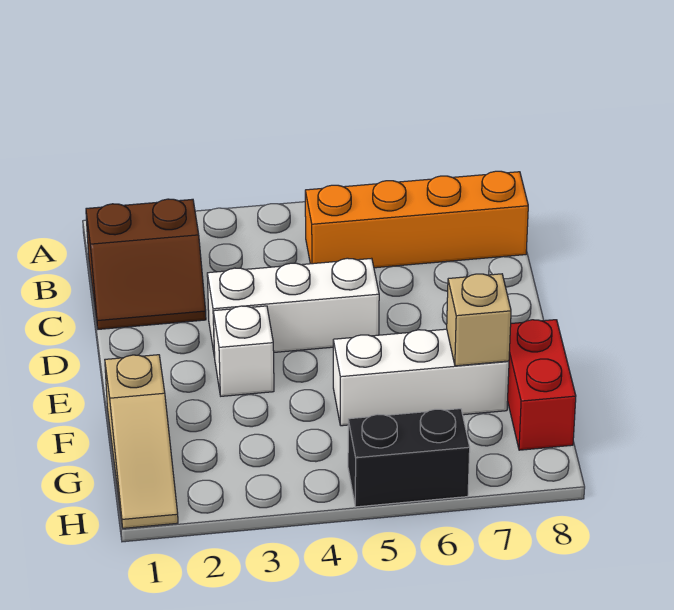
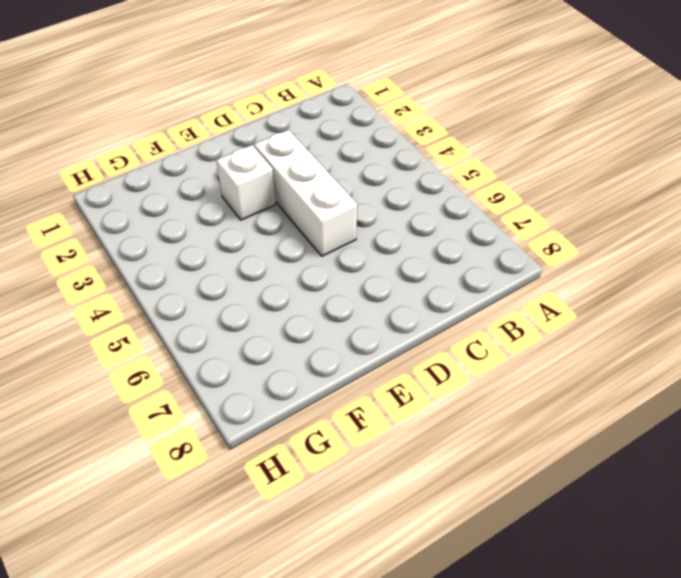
none -> brown slope B1:C2 level 1 top B
none -> orange brick B5:B8 level 1

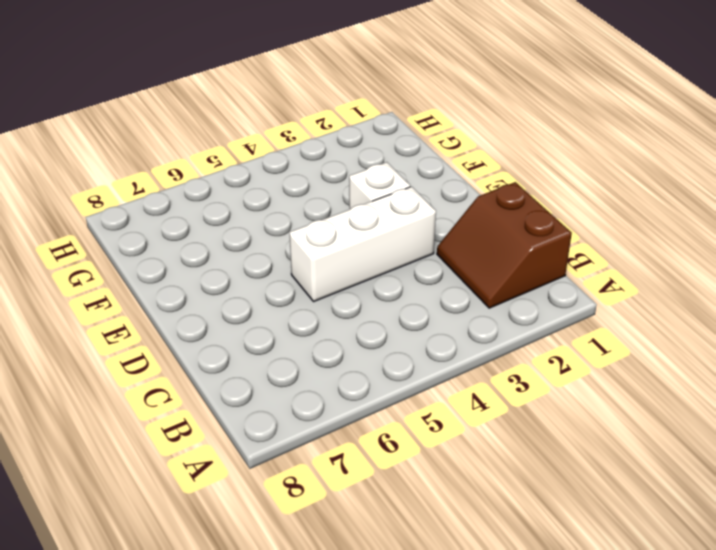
brown slope B1:C2 level 1 top 1 -> brown slope B1:C2 level 1 top B
none -> orange brick B5:B8 level 1
none -> tan slope F1:H1 level 1 top F

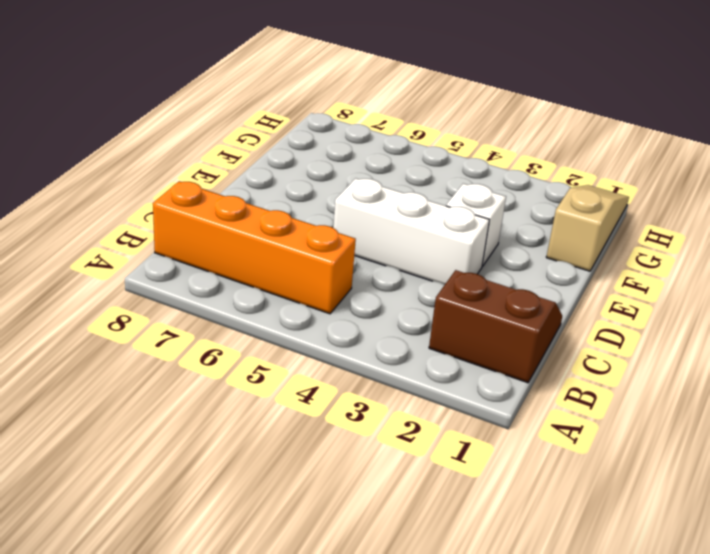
none -> white brick F5:F7 level 1
none -> red brick F8:G8 level 1

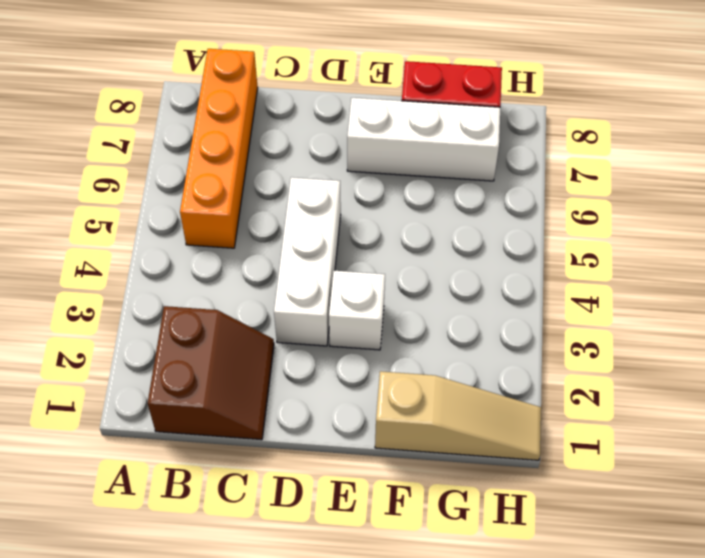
white brick E7:G7 level 1 -> white brick F5:F7 level 1
none -> black brick H5:H6 level 1
none -> tan brick F7 level 2

